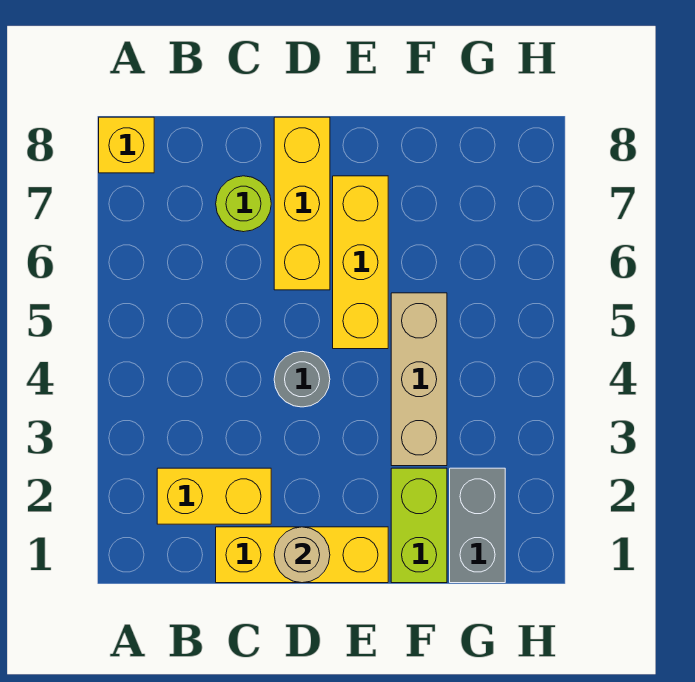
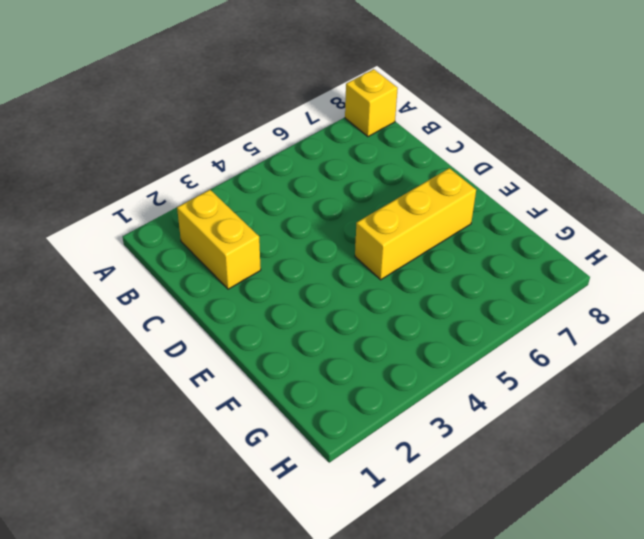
none -> yellow brick C1:E1 level 1
none -> lime round brick C7 level 1

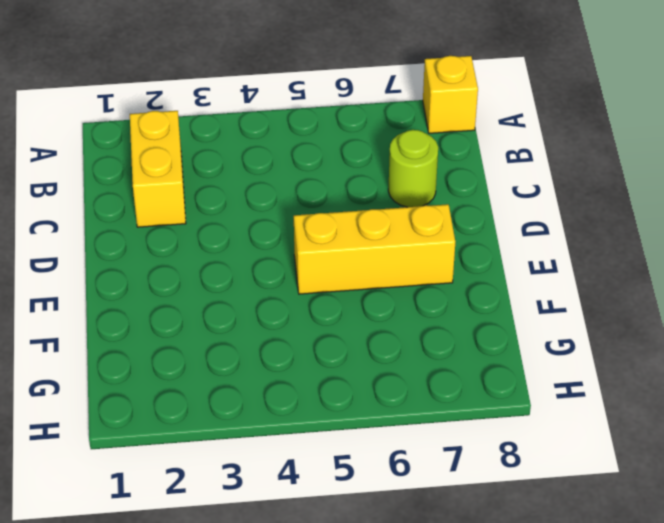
none -> yellow brick C1:E1 level 1
none -> grey round brick D4 level 1

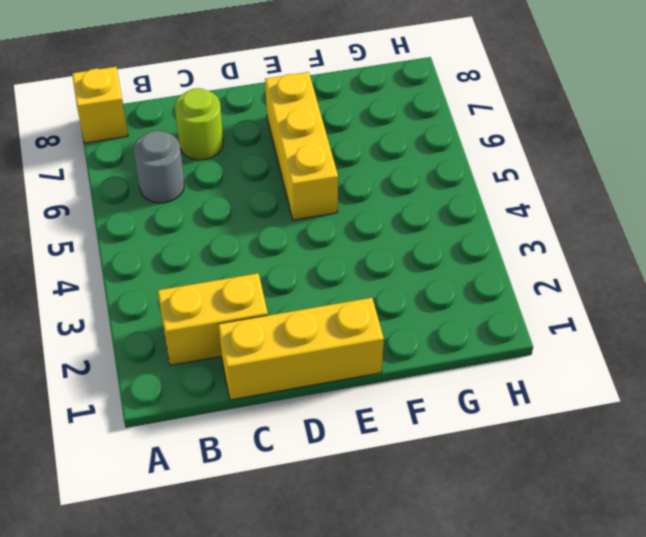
grey round brick B6 level 1 -> grey round brick D4 level 1
none -> yellow brick D6:D8 level 1
none -> lime brick F1:F2 level 1

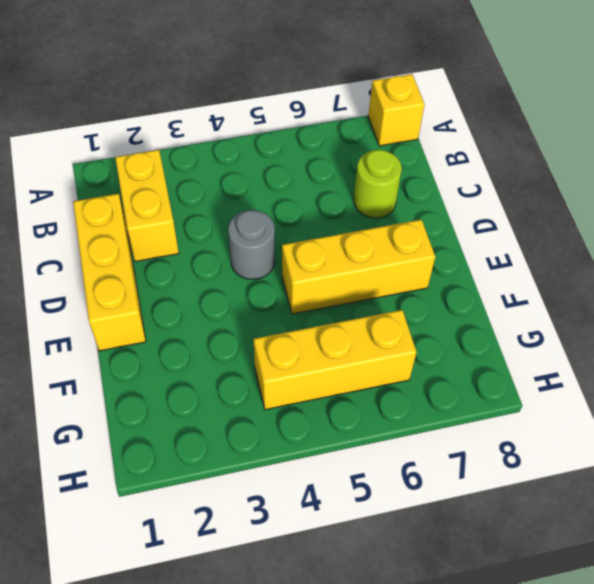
yellow brick G4:G6 level 1 -> yellow brick D6:D8 level 1
none -> lime brick F1:F2 level 1
none -> tan brick F3:F5 level 1

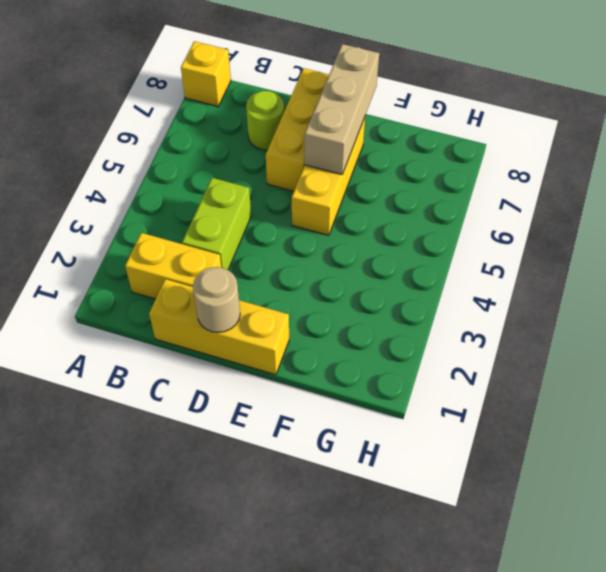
lime brick C3:C4 level 1 -> lime brick F1:F2 level 1
tan brick E6:E8 level 2 -> tan brick F3:F5 level 1
none -> grey round brick D4 level 1
none -> grey brick G1:G2 level 1

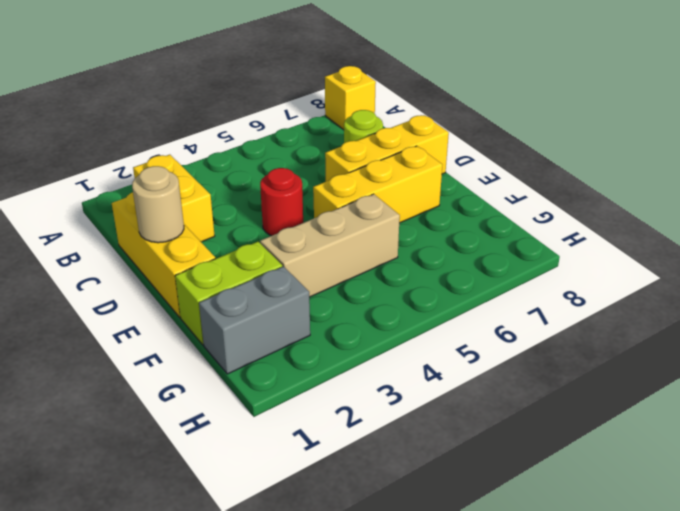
red round brick D4 level 1 -> grey round brick D4 level 1

